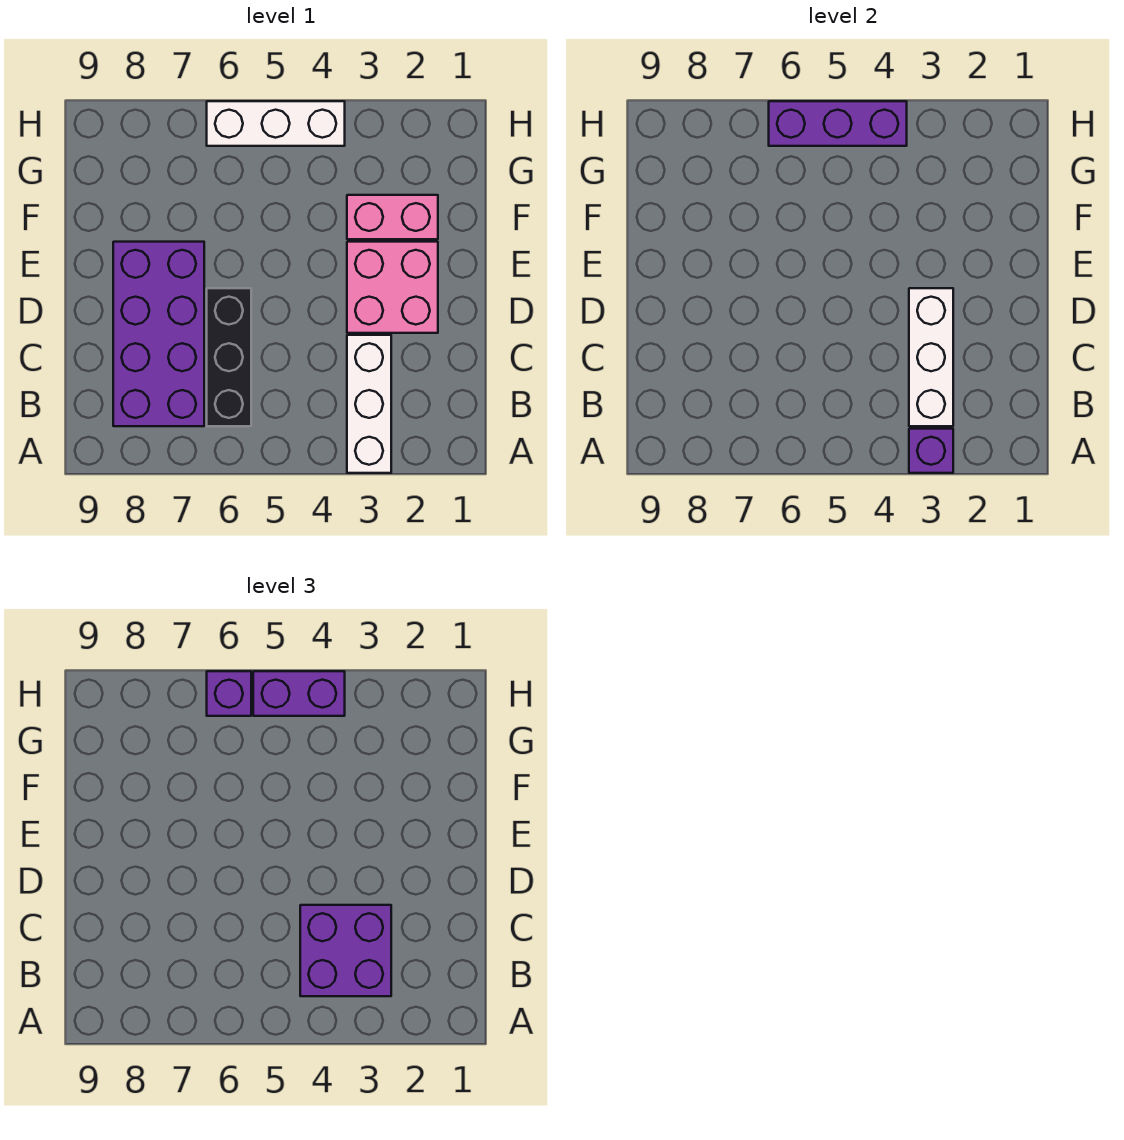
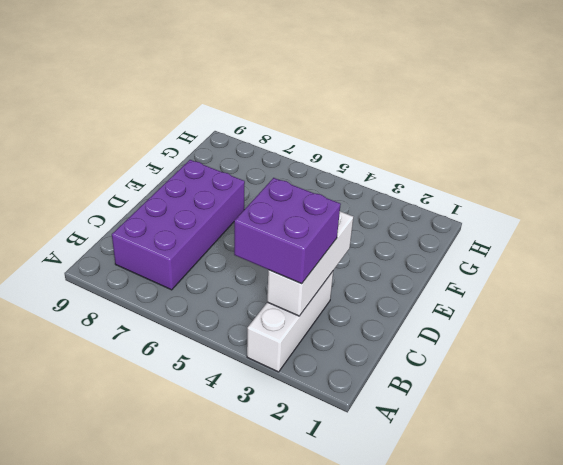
none -> black brick B6:D6 level 1
none -> pink brick D2:E3 level 1
none -> pink brick F2:F3 level 1

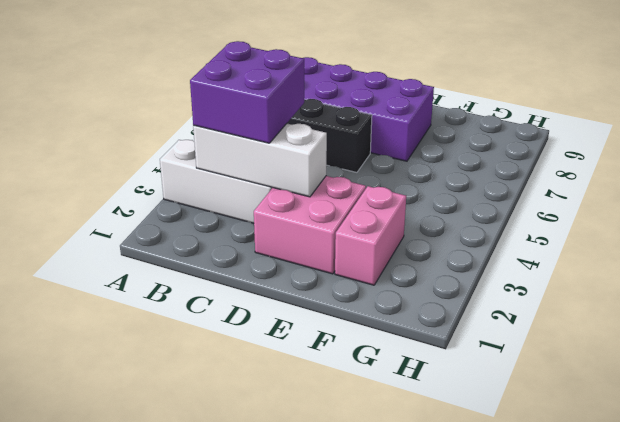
none -> white brick H4:H6 level 1
none -> purple brick A3 level 2
none -> purple brick H4:H6 level 2

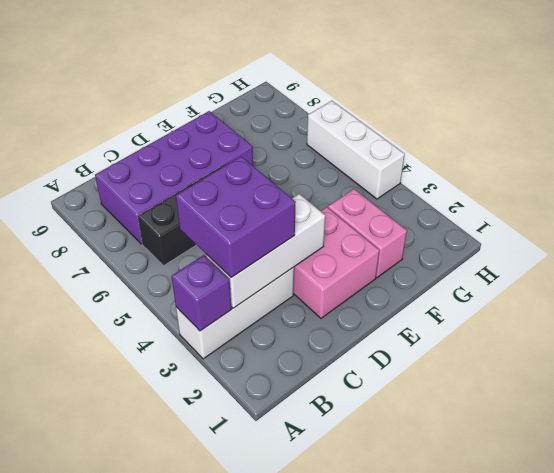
none -> purple brick H4:H6 level 2
none -> purple brick H4:H5 level 3
none -> purple brick H6 level 3

